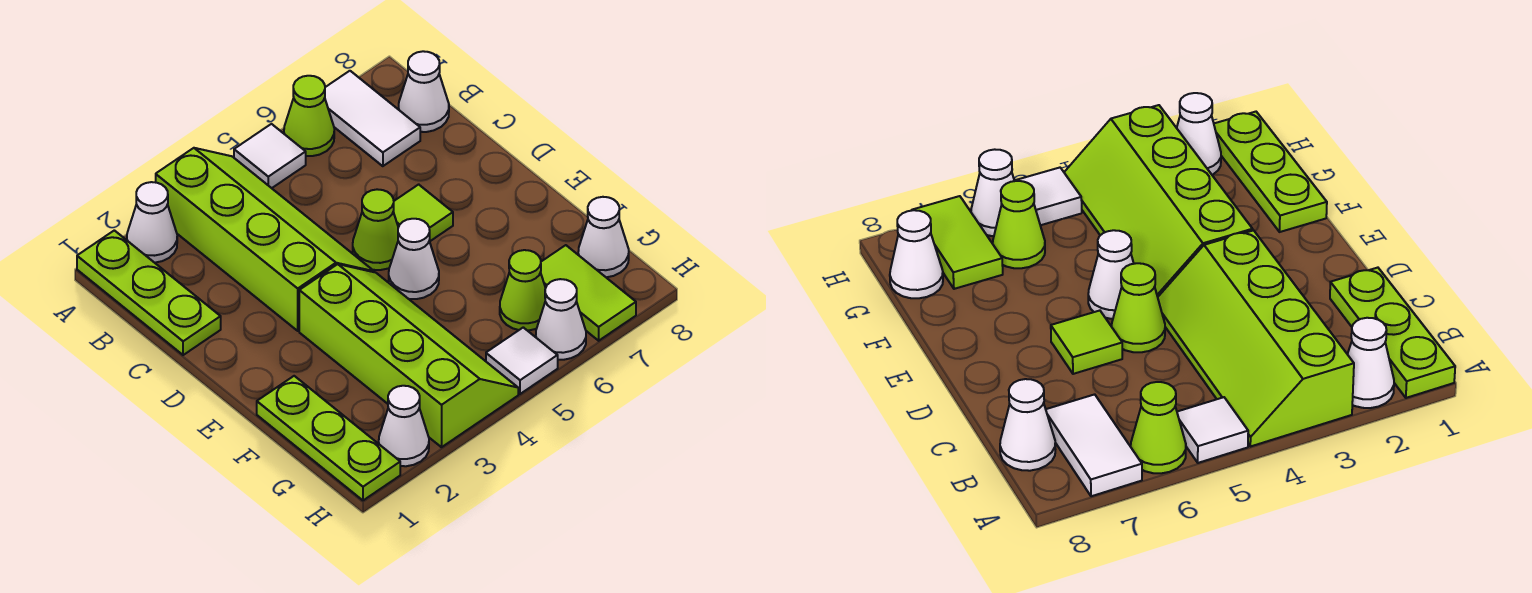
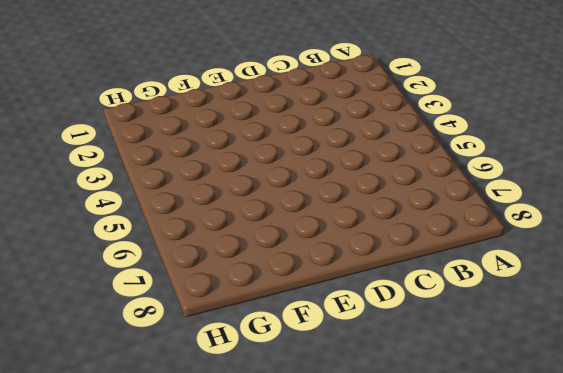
none -> lime plate A1:C1 level 1
none -> white cone A2 level 1
none -> lime slope A3:D4 level 1 top 3

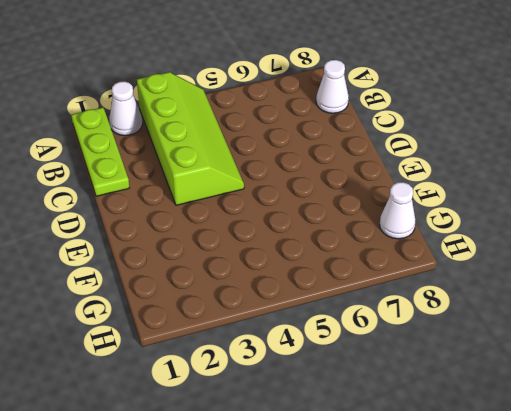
none -> white tile A5 level 1
none -> lime cone A6 level 1
none -> white tile A7:B7 level 1

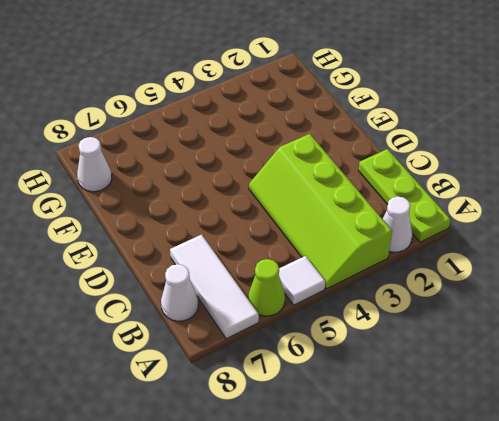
white tile A7:C7 level 1 -> white tile A7:B7 level 1
none -> lime cone D5 level 1
none -> lime tile D6 level 1
none -> lime slope E3:H4 level 1 top 3

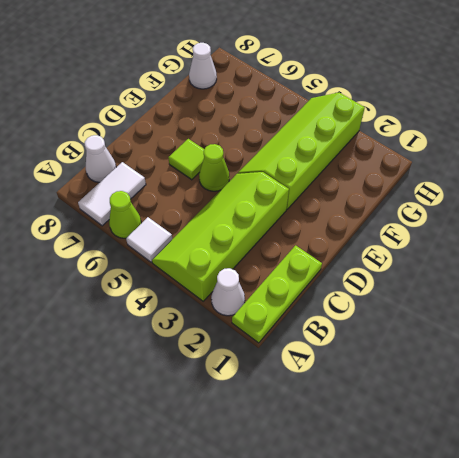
none -> white cone E5 level 1
none -> lime plate F1:H1 level 1
none -> lime cone G6 level 1

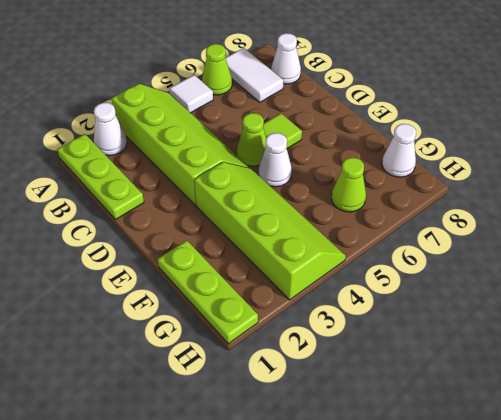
none -> lime tile G7:H7 level 1
none -> white cone H2 level 1
none -> white tile H5 level 1

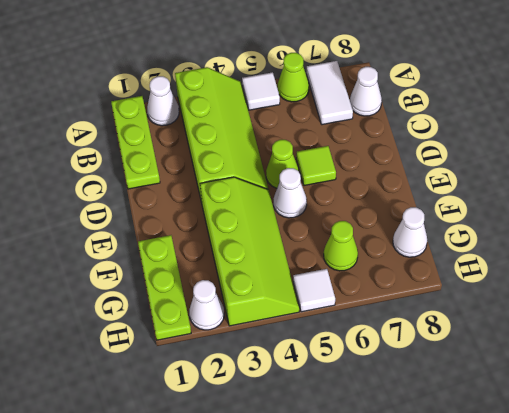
none -> lime tile G7:H7 level 1
none -> white cone H6 level 1

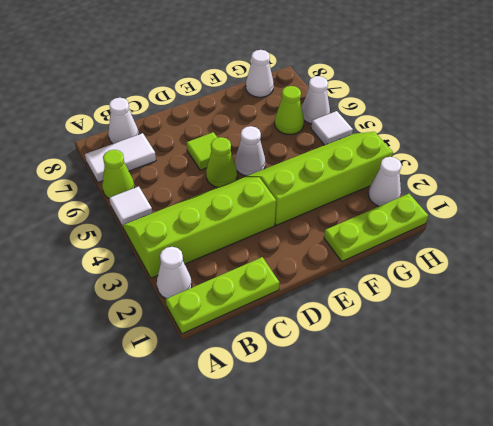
none -> lime tile G7:H7 level 1

